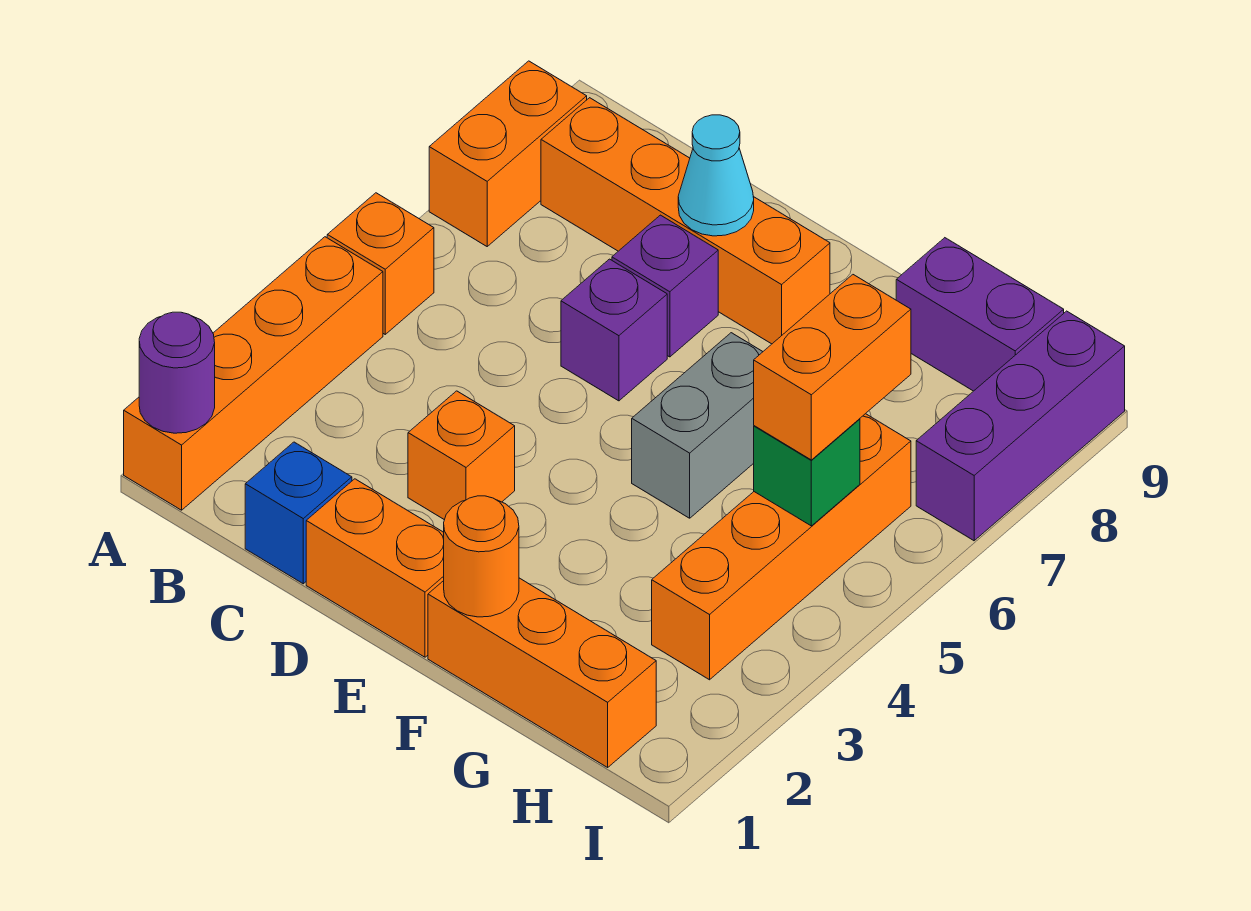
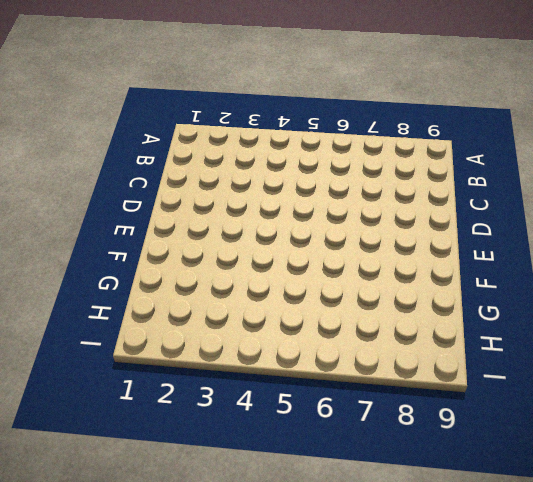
none -> orange brick A1:A4 level 1
none -> orange brick A5 level 1
none -> orange brick A7:A8 level 1

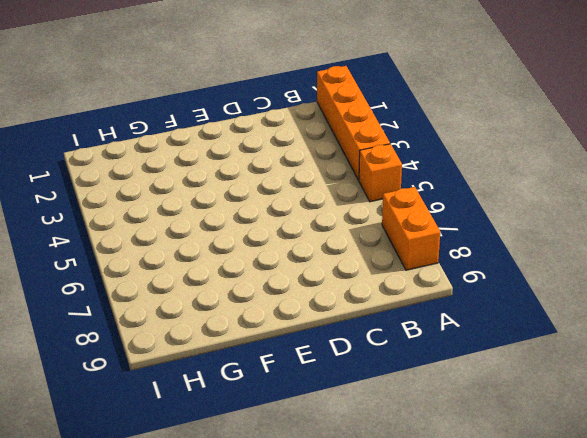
none -> orange brick B8:E8 level 1
none -> blue brick C1 level 1
none -> orange brick D1:E1 level 1

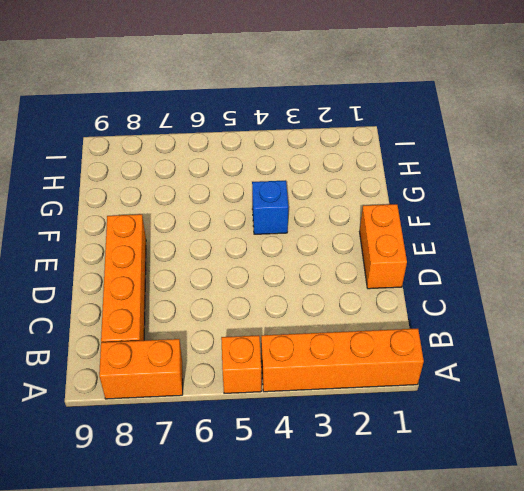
blue brick F4 level 1 -> blue brick C1 level 1
none -> orange brick D3 level 1
none -> purple brick D6 level 1
none -> purple brick D7 level 1

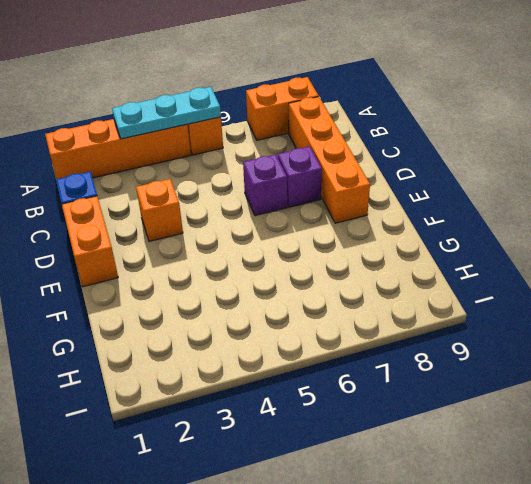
cyan plate A3:A5 level 2 -> none
none -> orange brick F1:H1 level 1
none -> grey brick F5:F6 level 1
none -> purple brick G9:H9 level 1

